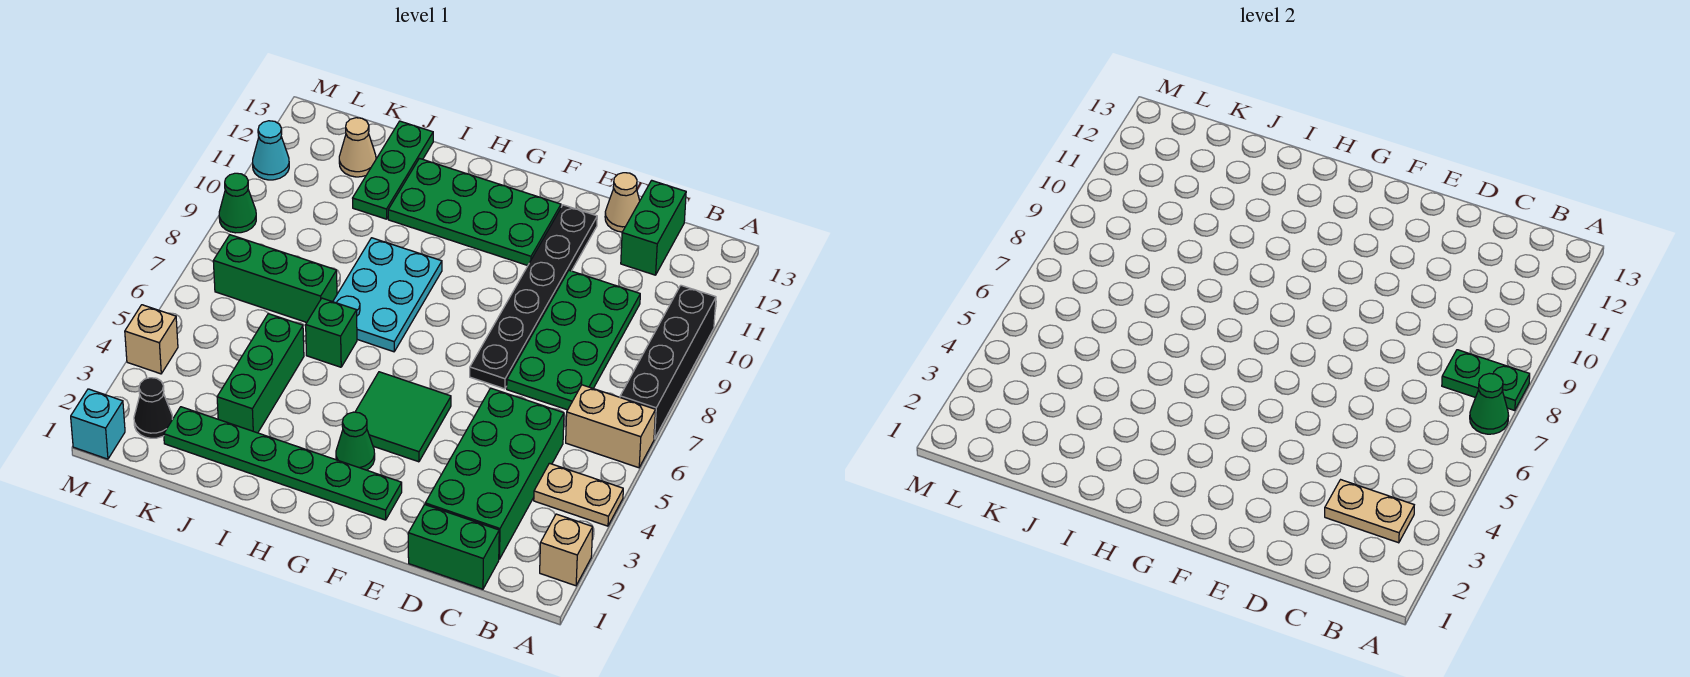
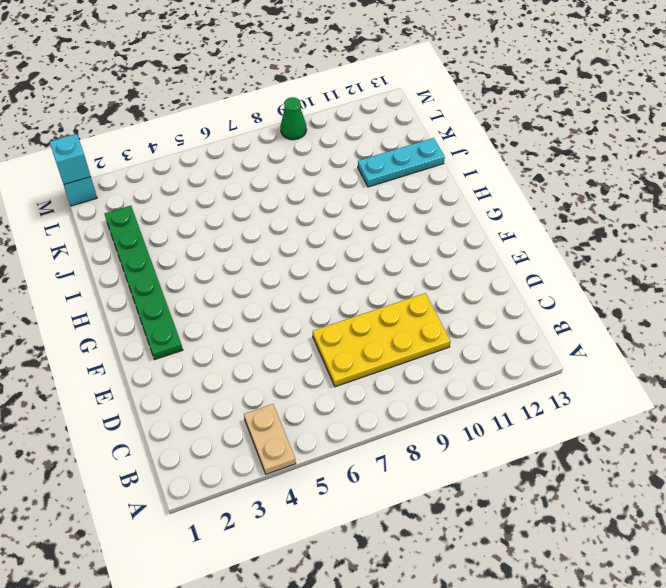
yellow plate C7:D10 level 1 -> green plate C7:D10 level 1
cyan plate J11:J13 level 1 -> green plate J11:J13 level 1
cyan brick M1 level 2 -> none
none -> tan brick A2 level 1
none -> tan brick A6:B6 level 1
none -> black brick A7:A10 level 1

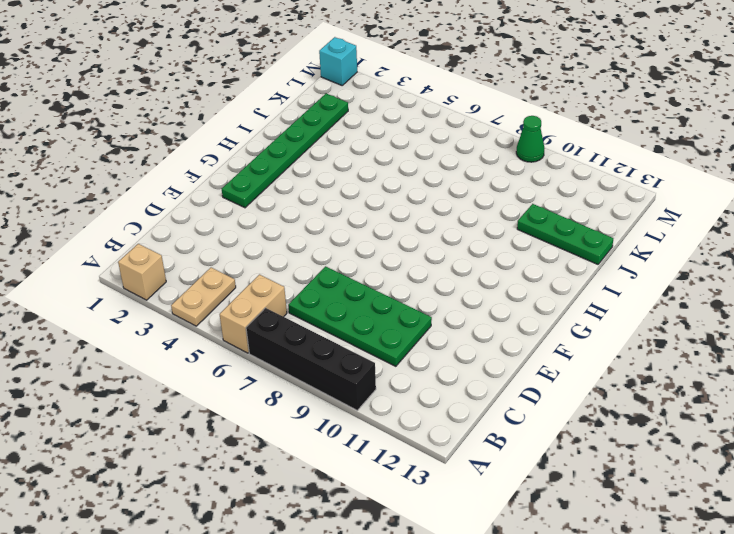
none -> green brick C1:D1 level 1
none -> green brick C2:D5 level 1
none -> green brick C12:C13 level 1

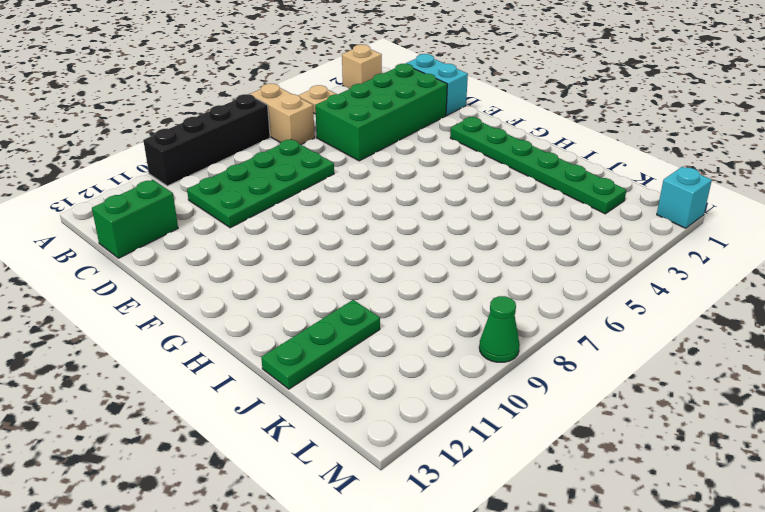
cyan brick C1:D1 level 1 -> green brick C1:D1 level 1
none -> tan cone D13 level 1
none -> black plate E7:E12 level 1
none -> green tile F4:G5 level 1

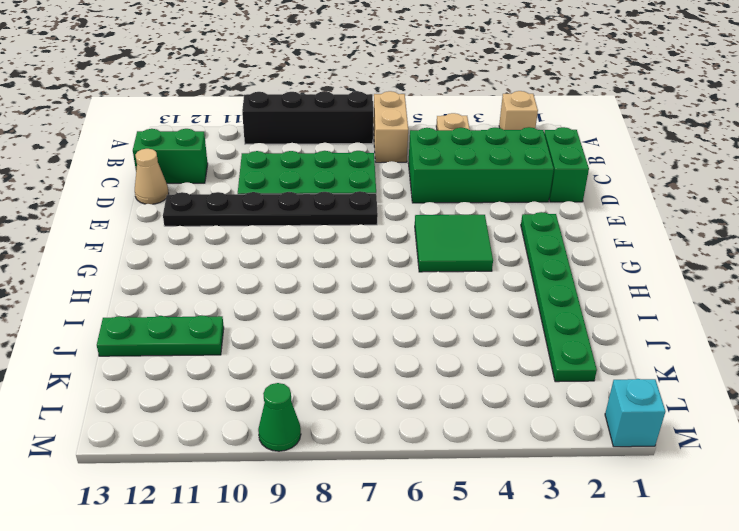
none -> green plate F11:I12 level 1
none -> green cone G3 level 1
none -> cyan plate H7:I9 level 1

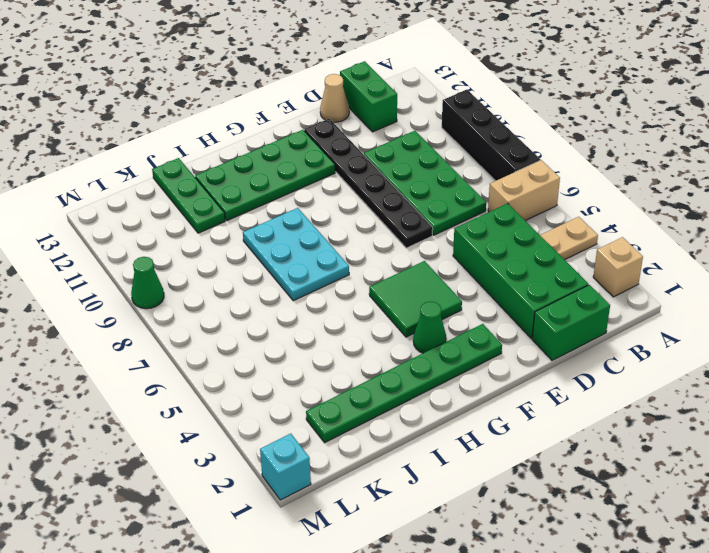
none -> green brick I6 level 1
none -> green brick J3:J5 level 1
none -> green brick J7:L7 level 1

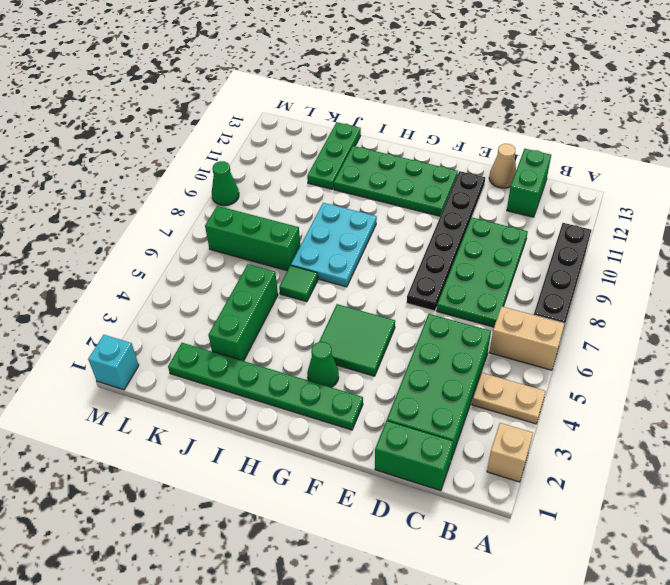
green tile I6 level 1 -> green brick I6 level 1
none -> tan cone K12 level 1
none -> black cone L2 level 1
none -> tan brick M4 level 1

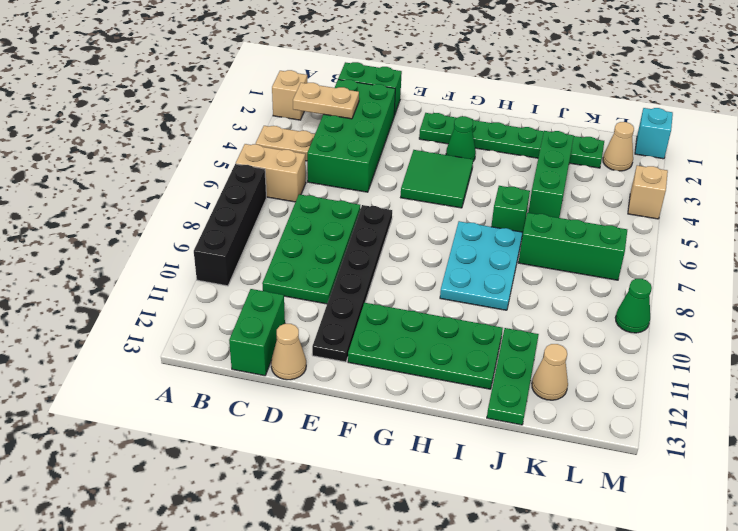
tan cone L2 level 1 -> black cone L2 level 1
none -> cyan cone M11 level 1
none -> green cone A7 level 2
none -> green plate A8:B8 level 2

